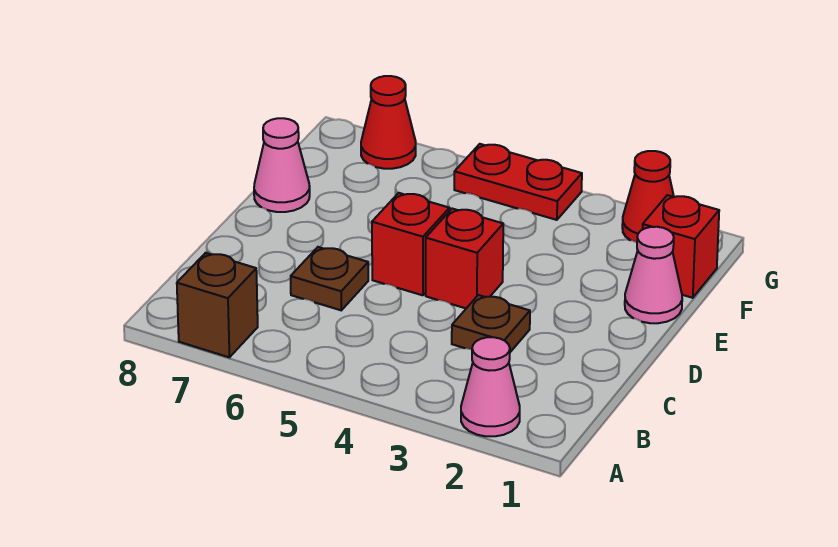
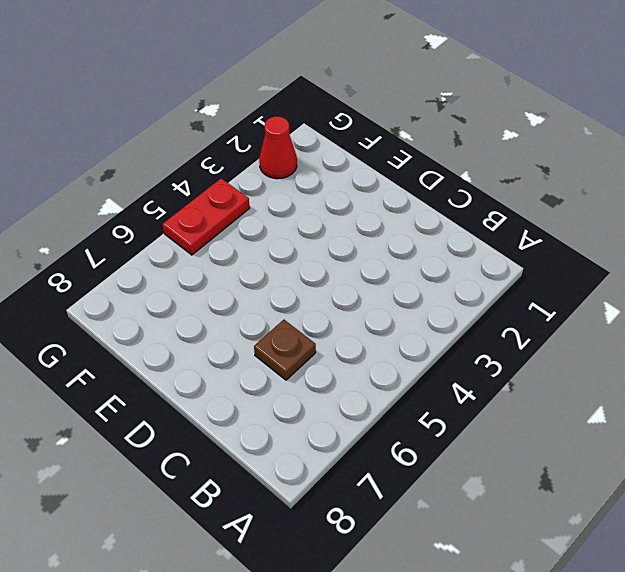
none -> pink cone A2 level 1
none -> brown brick A7 level 1
none -> brown plate C3 level 1

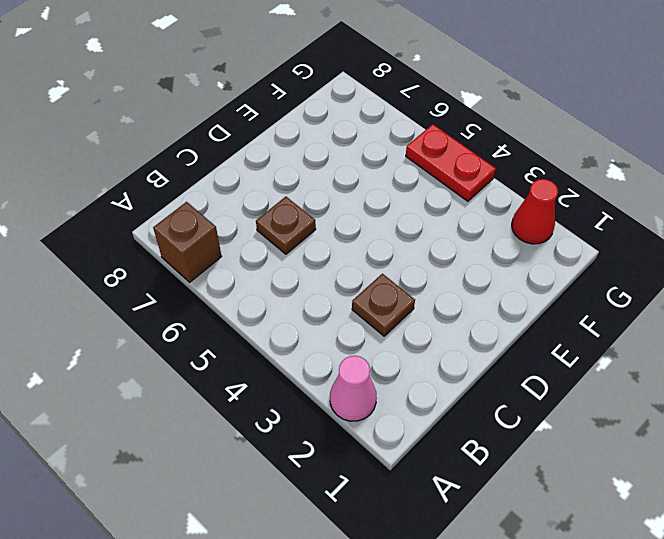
none -> red brick D4 level 1
none -> red brick D5 level 1
none -> pink cone E1 level 1

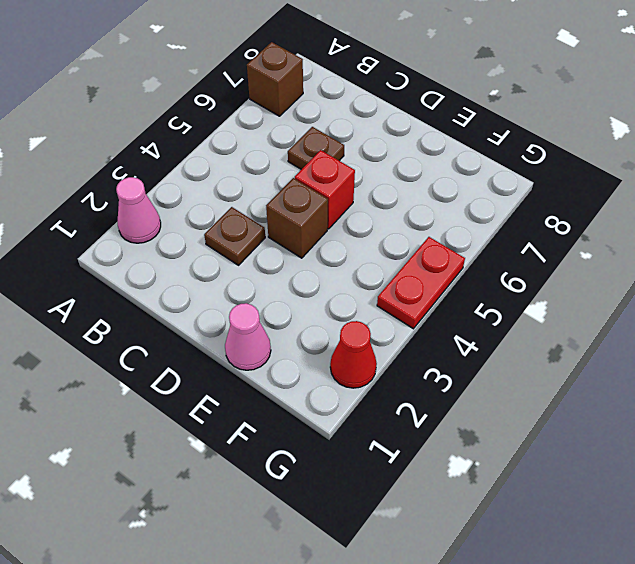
brown brick D4 level 1 -> red brick D4 level 1
none -> pink cone E8 level 1
none -> red brick F1 level 1
none -> red cone G7 level 1

